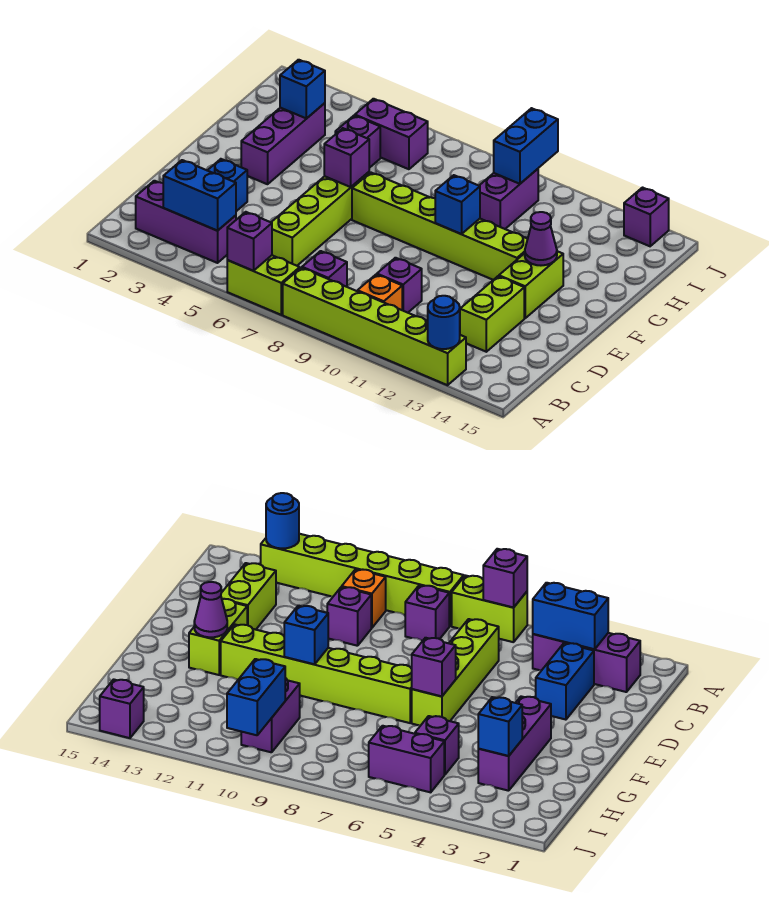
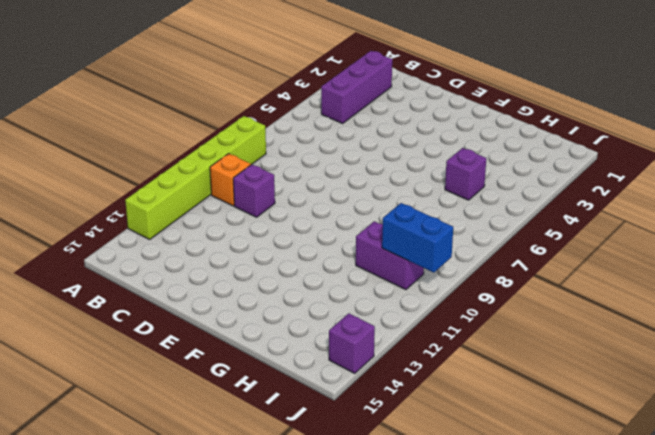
none -> lime brick A6:A7 level 1
none -> purple brick B8 level 1
none -> blue brick C3:D3 level 1

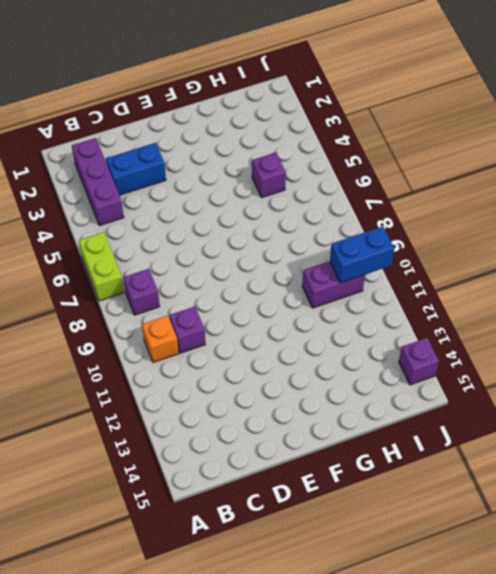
none -> lime brick A8:A13 level 1
none -> lime brick C6:F6 level 1
none -> lime brick C13:D13 level 1

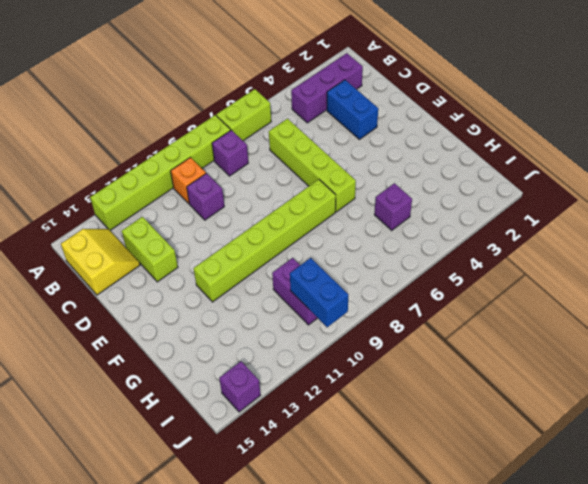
yellow slope B14:C15 level 1 top 15 -> none
none -> lime brick E13:F13 level 1
none -> purple brick F3:H3 level 1
none -> purple brick I5:I6 level 1

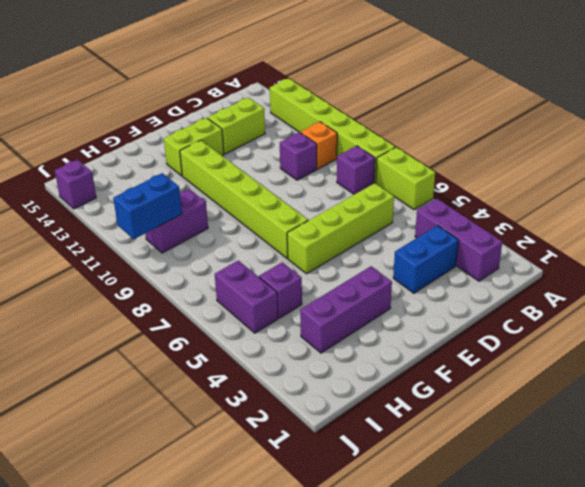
none -> purple brick A6 level 2
none -> blue round brick A13 level 2
none -> blue brick B3:B4 level 2

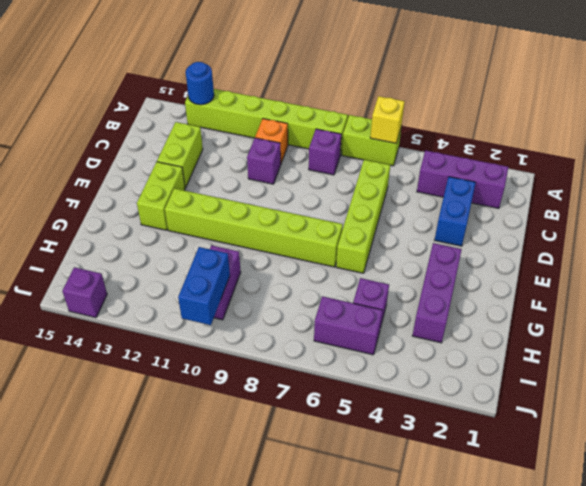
yellow brick A6 level 2 -> purple brick A6 level 2
none -> blue brick B3:B4 level 2
none -> purple brick F6 level 2
none -> blue brick F10 level 2

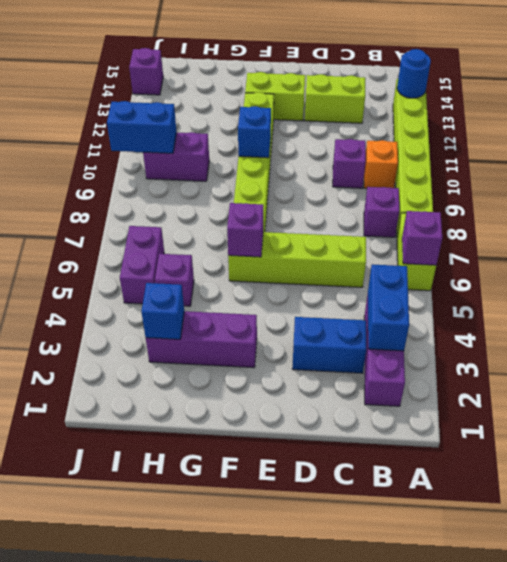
none -> purple cone F13 level 2

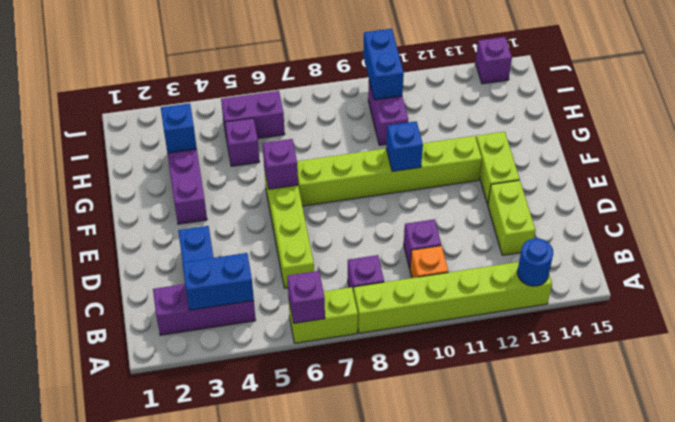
none -> purple cone F13 level 2

